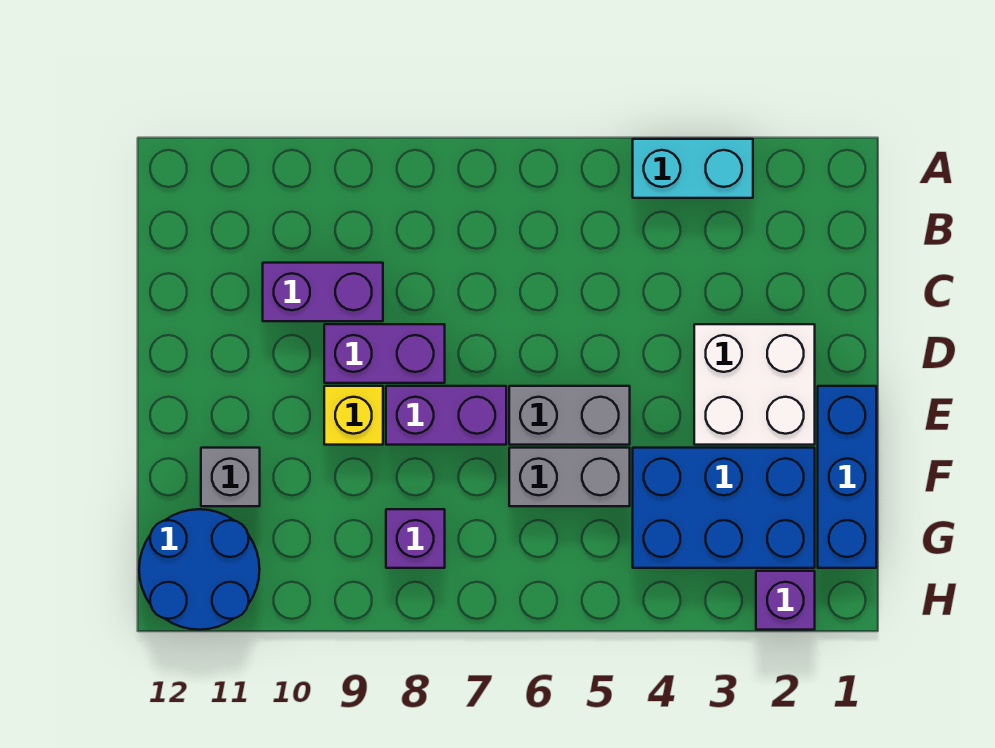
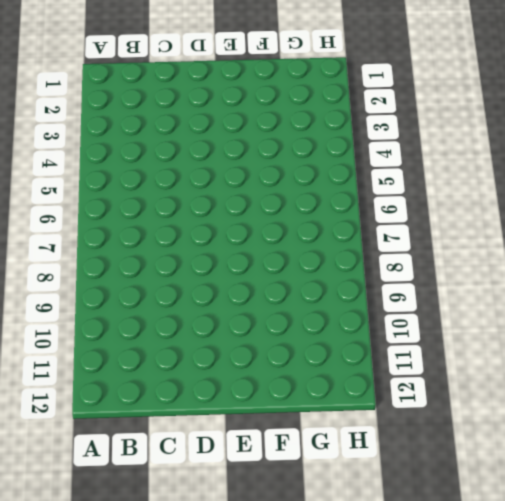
none -> cyan brick A3:A4 level 1
none -> purple brick C9:C10 level 1
none -> white brick D2:E3 level 1

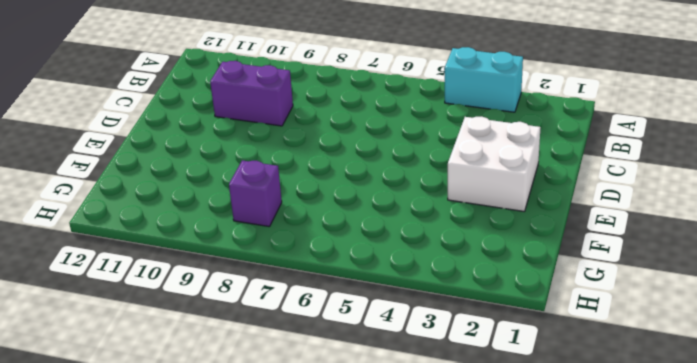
none -> purple brick D8:D9 level 1
none -> blue brick E1:G1 level 1
none -> grey brick E5:E6 level 1

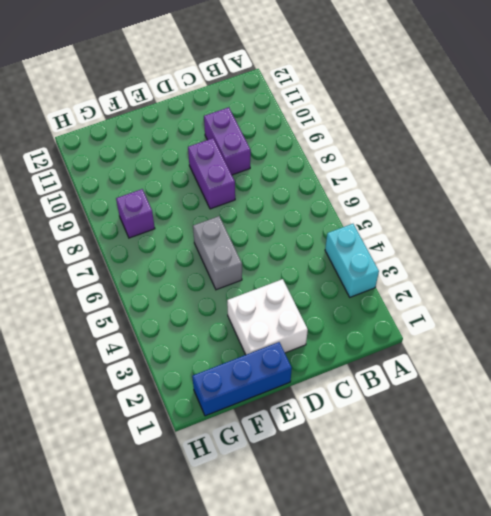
none -> purple brick E7:E8 level 1
none -> yellow brick E9 level 1
none -> blue brick F2:G4 level 1

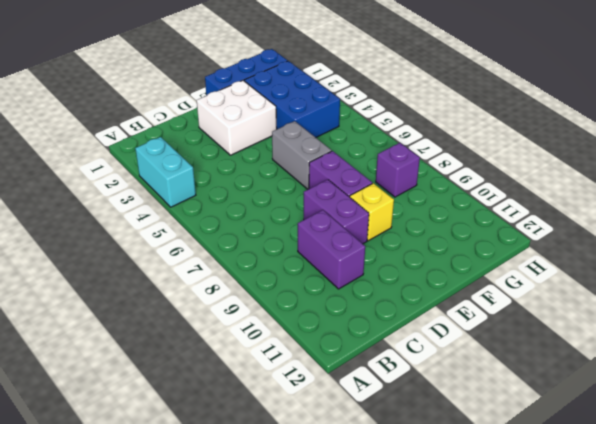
none -> grey brick F5:F6 level 1
none -> grey brick F11 level 1
none -> blue round brick G11:H12 level 1

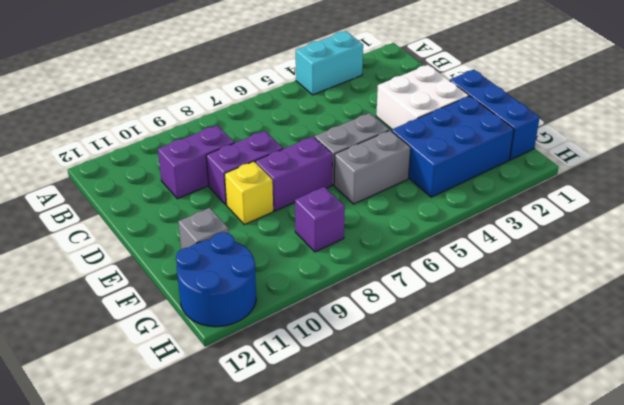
none -> purple brick H2 level 1

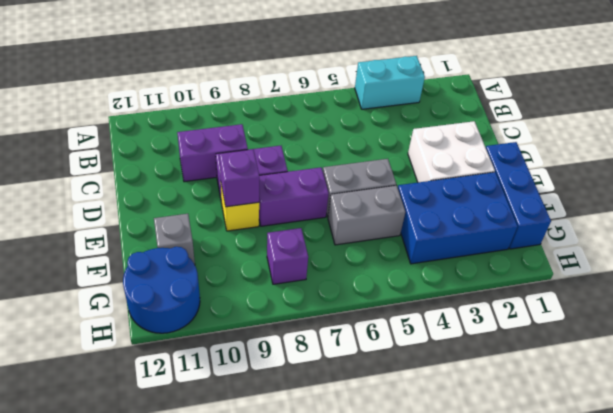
purple brick E9 level 2 -> purple brick H2 level 1

